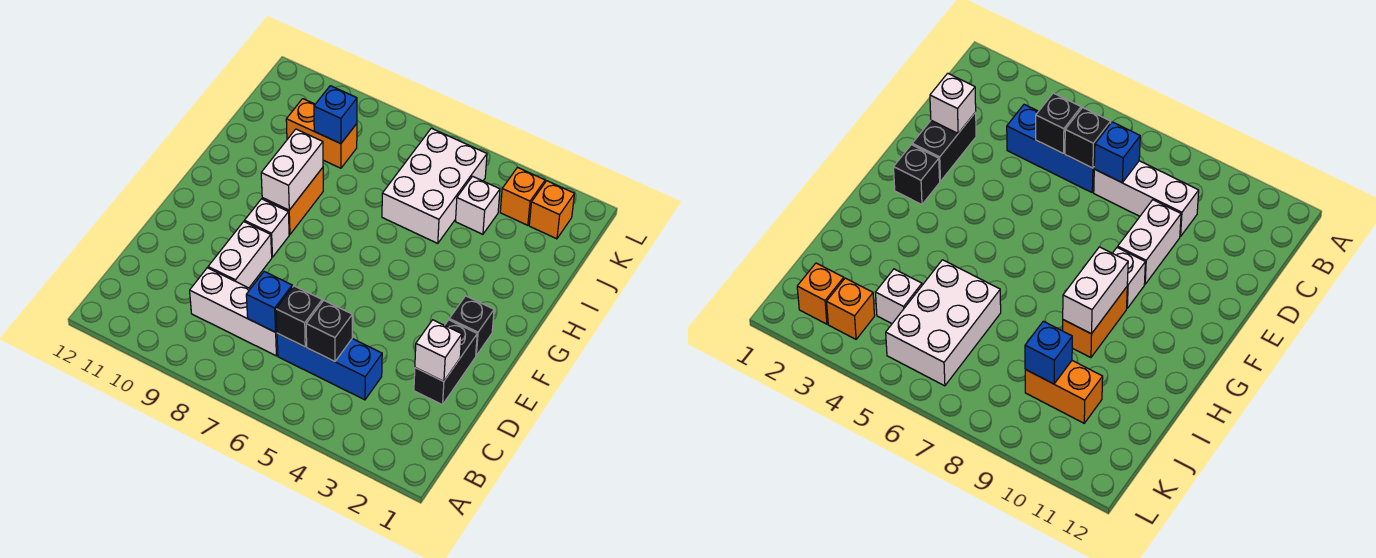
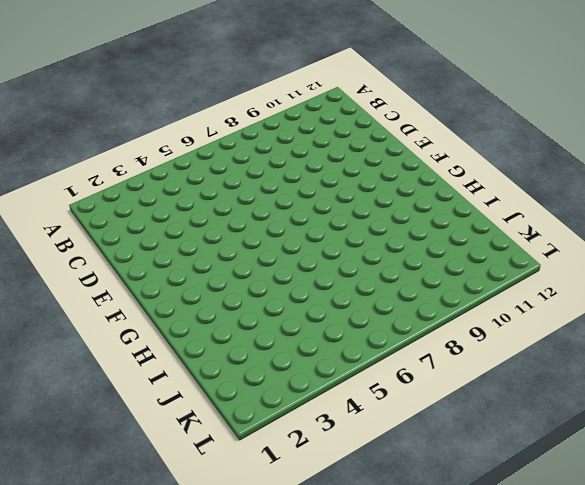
none -> blue brick C4:C6 level 1
none -> white brick C7:C9 level 1
none -> black brick D2:E2 level 1

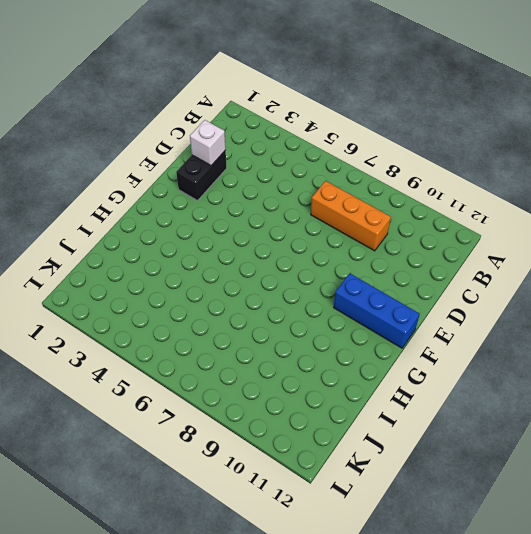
orange brick C7:C9 level 1 -> white brick C7:C9 level 1
blue brick F10:F12 level 1 -> blue brick C4:C6 level 1
none -> white brick D9:E9 level 1
none -> black brick F2 level 1
none -> white brick F9 level 1

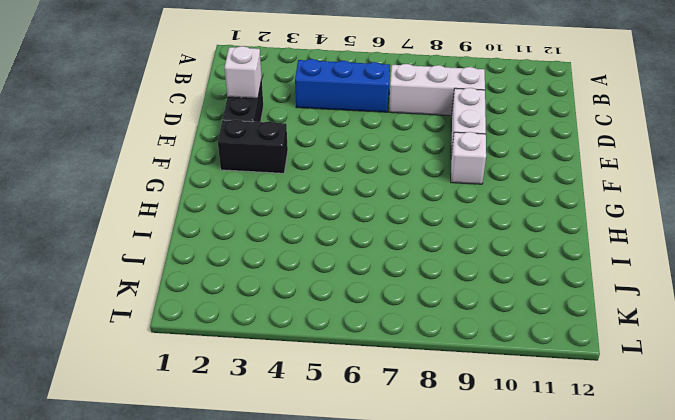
black brick F2:F3 level 1 -> black brick F2 level 1
none -> orange brick G9:H9 level 1
none -> white brick I5:K6 level 1
none -> white brick J4 level 1

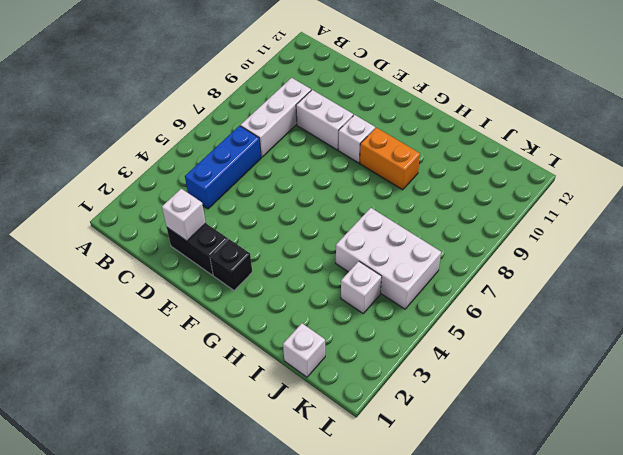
white brick J1 level 1 -> none
none -> orange brick J9:J10 level 1
none -> orange brick K2 level 1
none -> orange brick K3 level 1

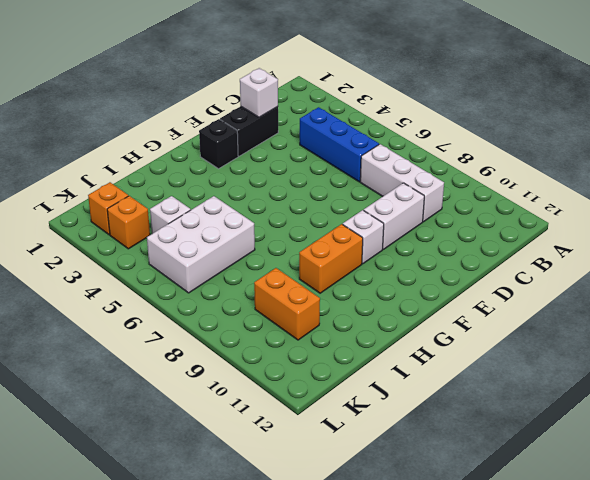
none -> black brick C5 level 2
none -> black brick C6 level 2
none -> blue brick C7 level 2

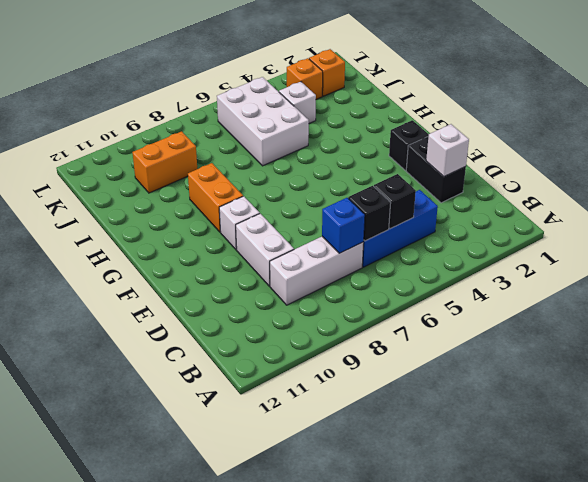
none -> white brick G9:H9 level 2
none -> blue brick J9 level 2

